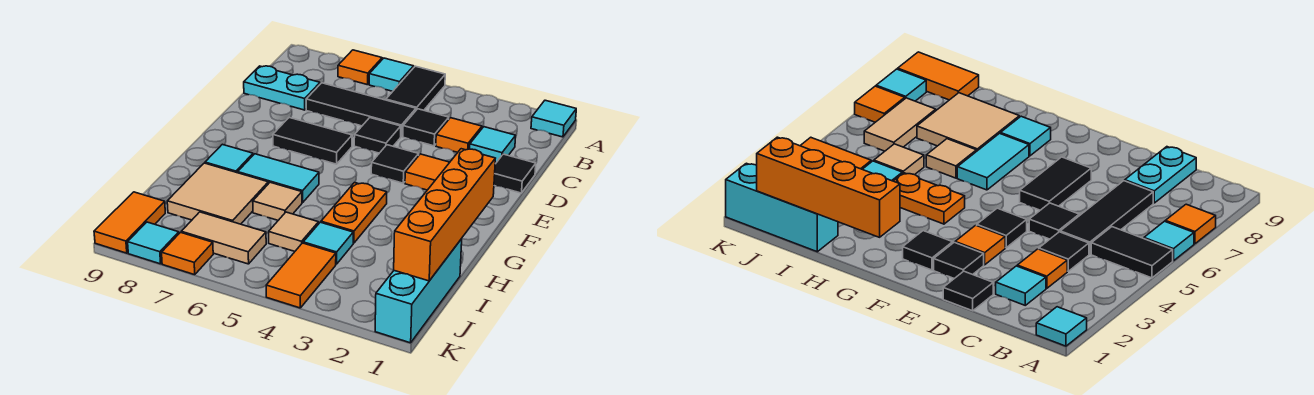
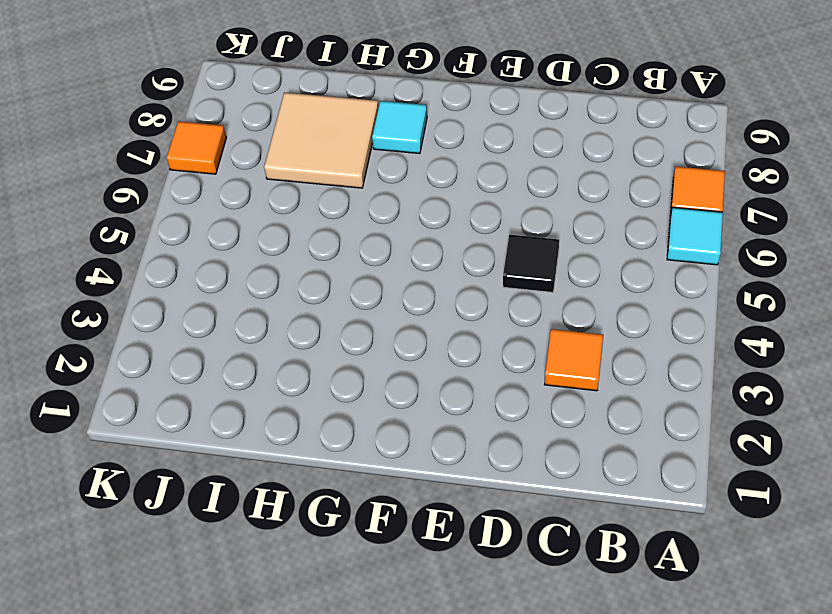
none -> cyan tile A1 level 1
none -> black tile A5:B5 level 1
none -> cyan tile C2 level 1
none -> black tile C4 level 1

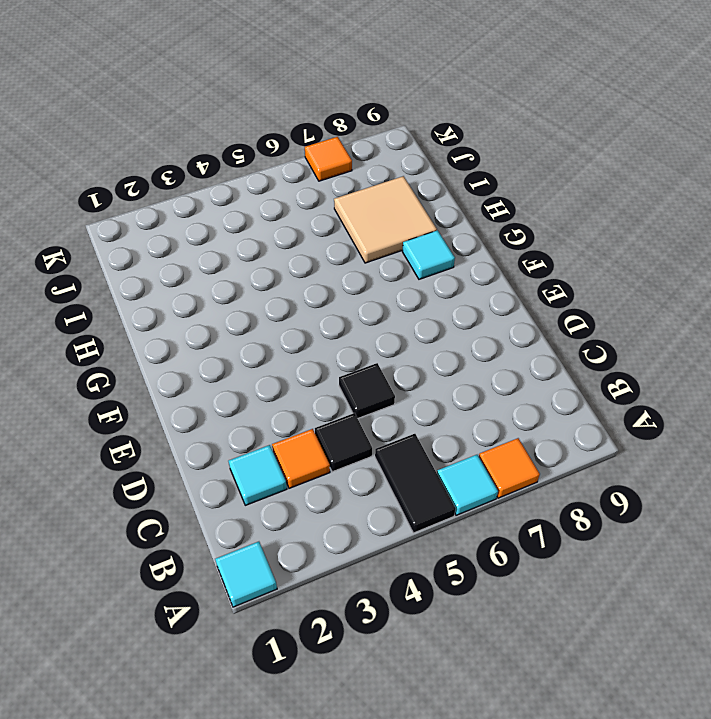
none -> black tile C5:C7 level 1
none -> cyan plate C8:C9 level 1
none -> black tile D1 level 1
none -> black tile E2 level 1

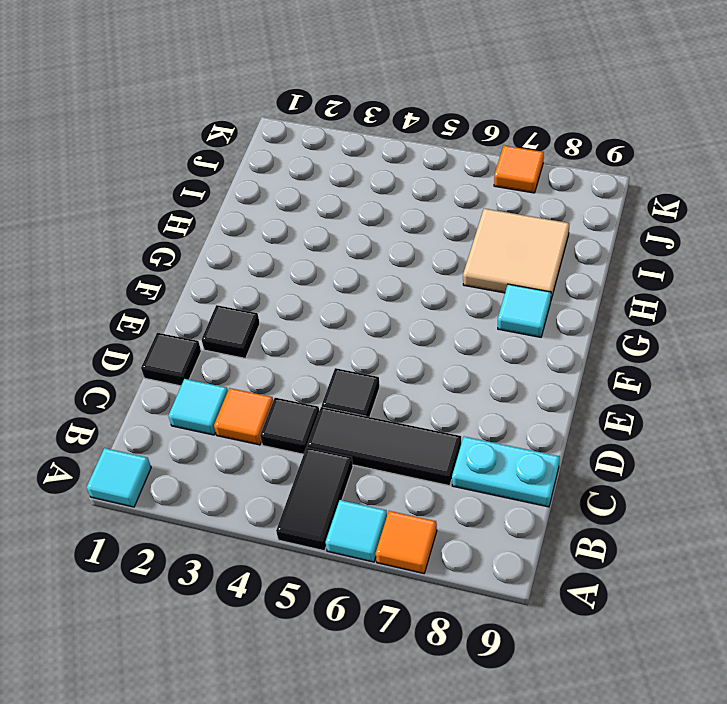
none -> orange tile E3 level 1
none -> black tile E4 level 1
none -> black tile E6:E7 level 1
none -> black tile F2 level 1

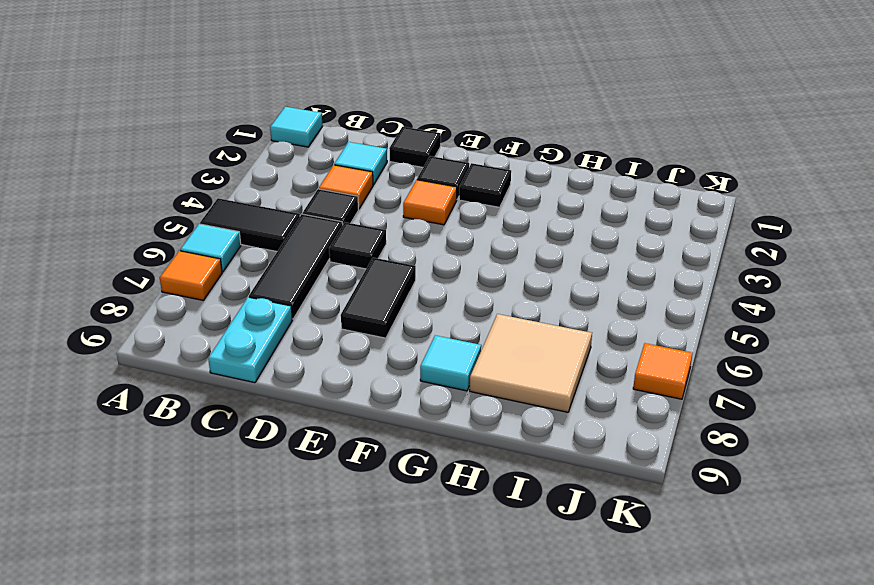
none -> black tile E4 level 1
none -> orange plate G4:H4 level 1
none -> cyan tile G6:G7 level 1
none -> tan tile H6 level 1

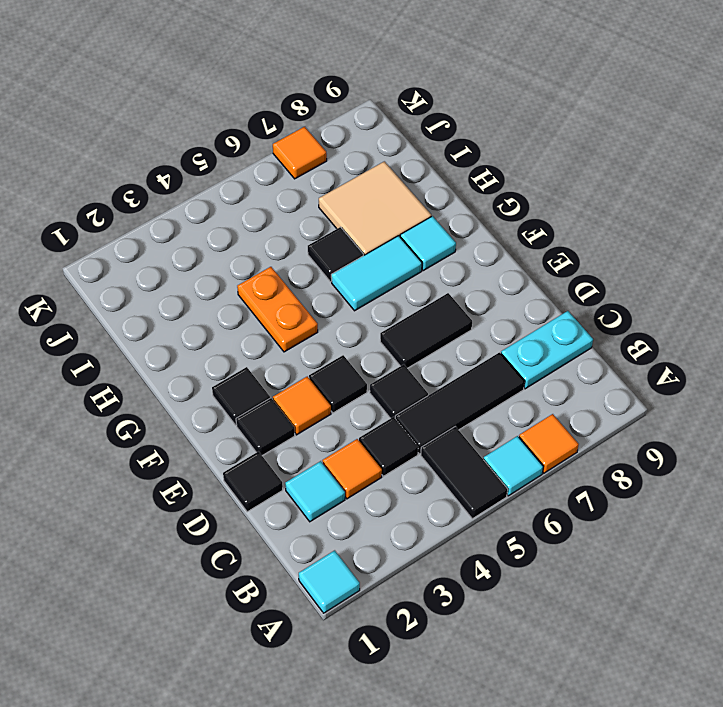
black tile H6 level 1 -> tan tile H6 level 1
none -> cyan brick I1:K1 level 1
none -> cyan tile I4 level 1
none -> tan tile I5 level 1
none -> orange tile J4:K4 level 1

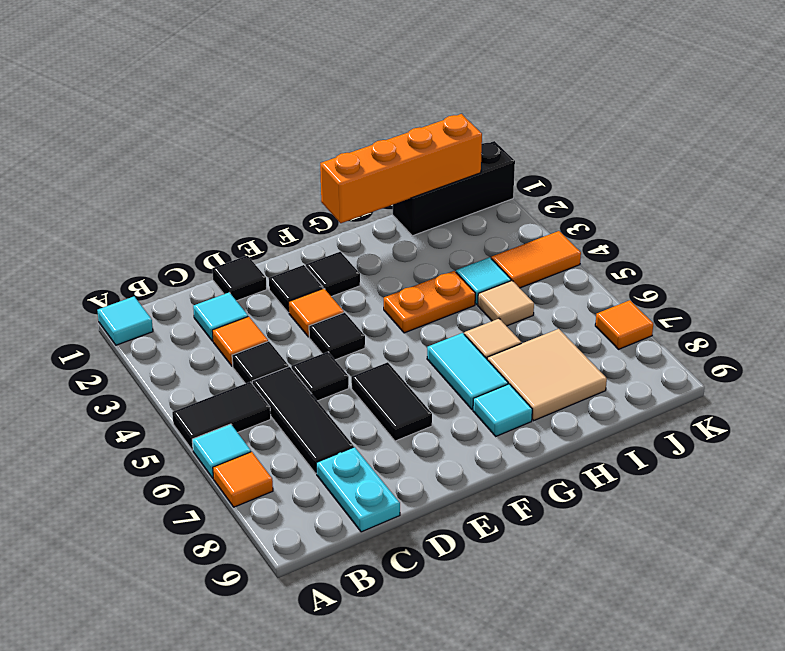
black brick I1:K1 level 1 -> cyan brick I1:K1 level 1
none -> tan tile J6:J7 level 1
none -> orange tile J9:K9 level 1
none -> cyan tile K8 level 1

